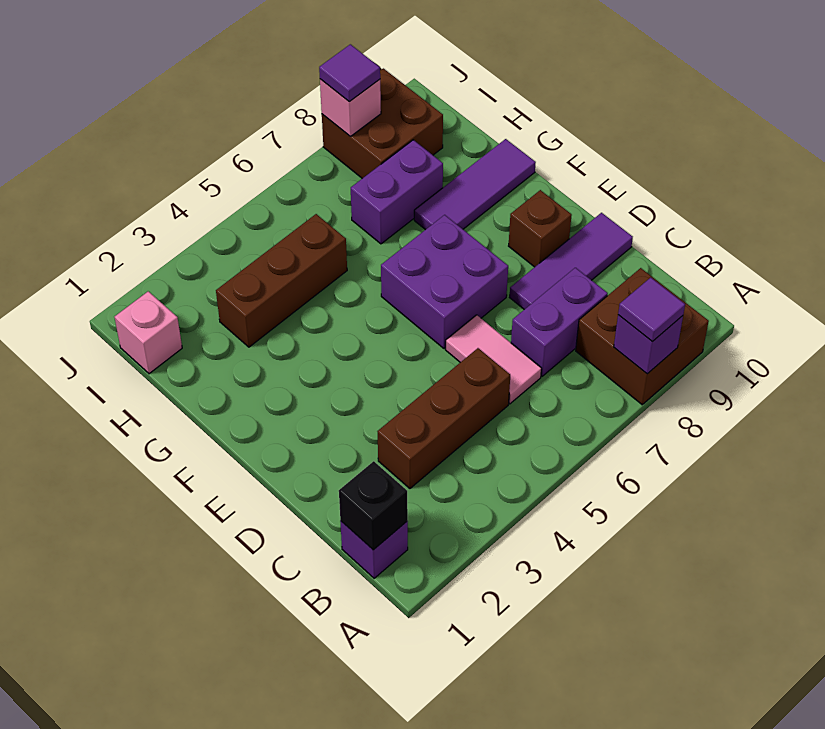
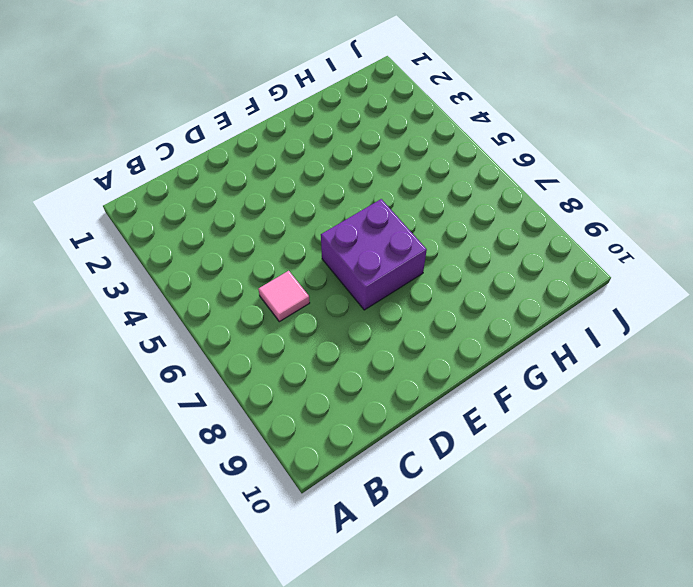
pink tile C6 level 1 -> pink tile C6:D6 level 1
none -> brown brick A8:B9 level 1
none -> purple brick B1 level 1
none -> brown brick C3:C5 level 1

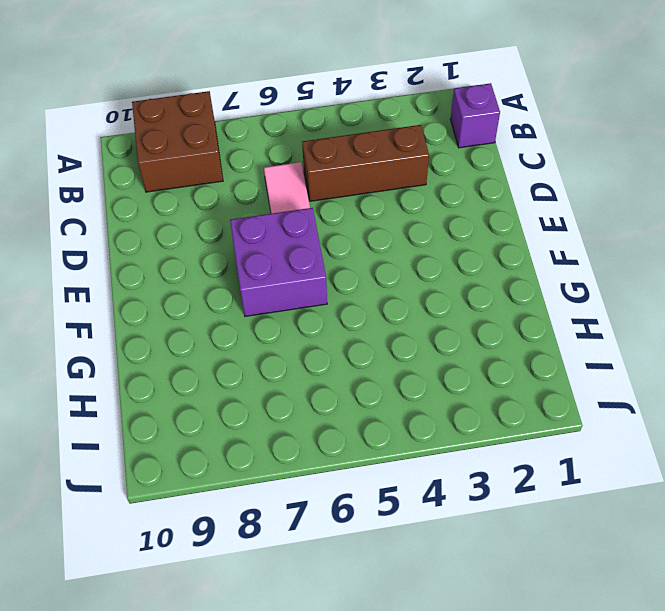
none -> purple brick C7:C8 level 1
none -> purple tile D8:D10 level 1
none -> brown brick E9 level 1

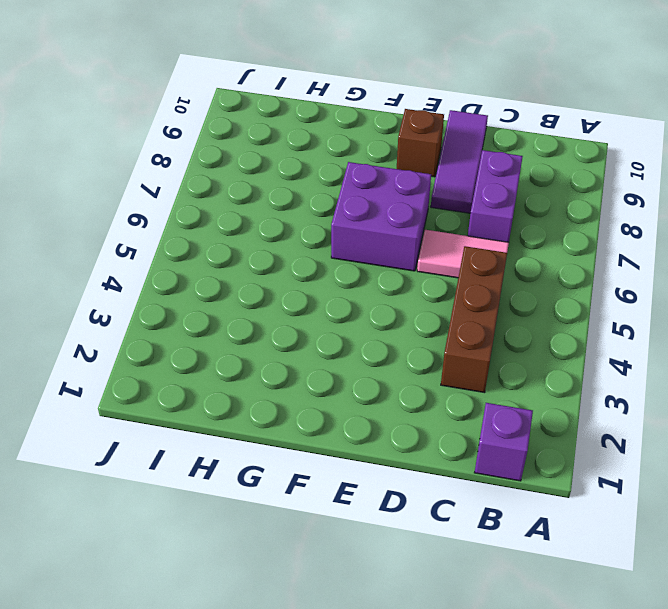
none -> brown brick A8:B9 level 1
none -> purple tile G8:G10 level 1
none -> brown brick H3:H5 level 1

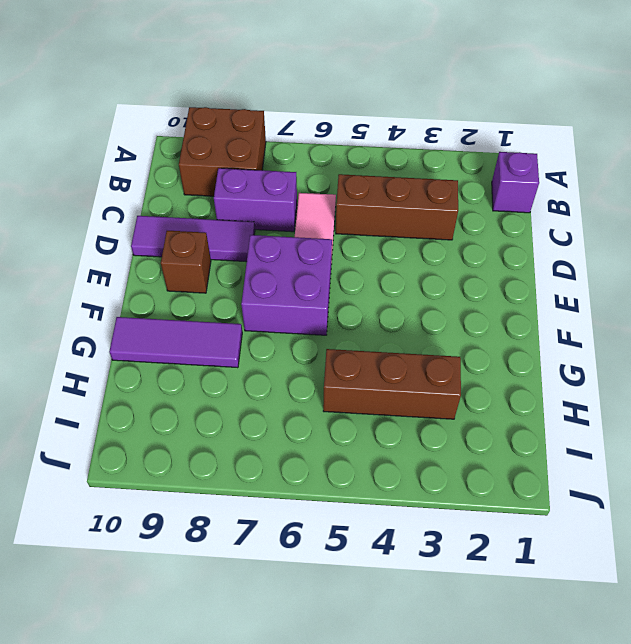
none -> purple brick H7:H8 level 1
none -> pink brick I1 level 1
none -> brown brick I8:J9 level 1

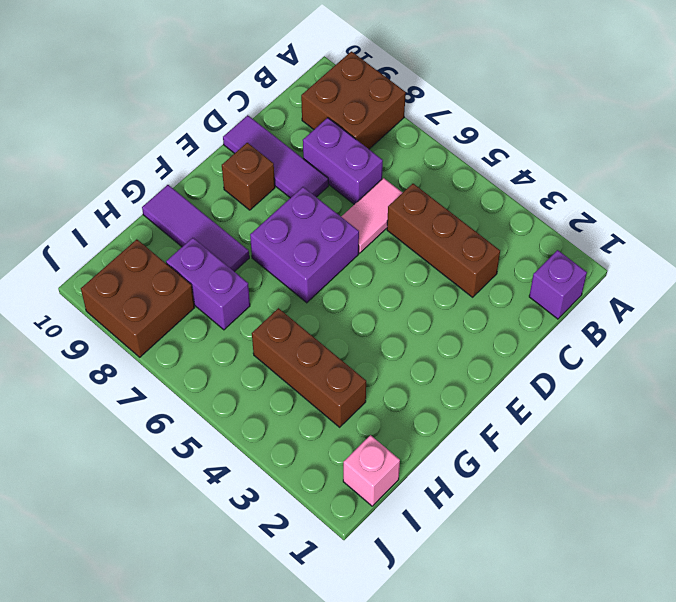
none -> purple brick A8 level 2
none -> black brick B1 level 2
none -> pink brick J8 level 2

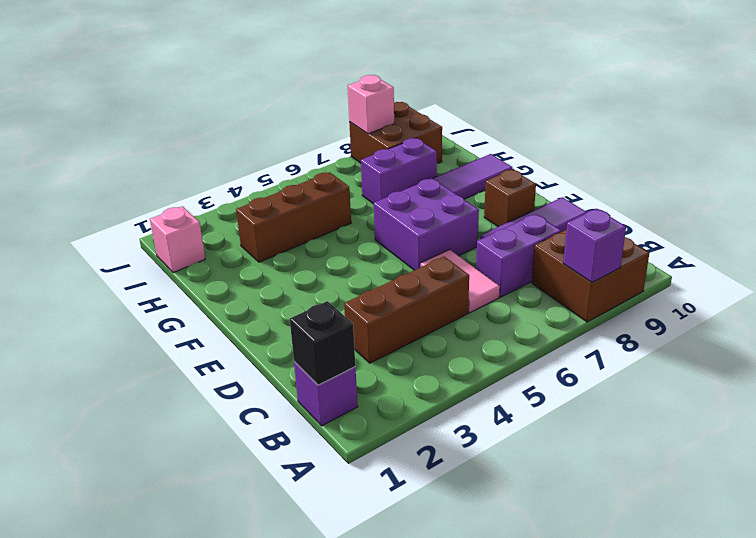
none -> purple tile A8 level 3
none -> purple tile J8 level 3

